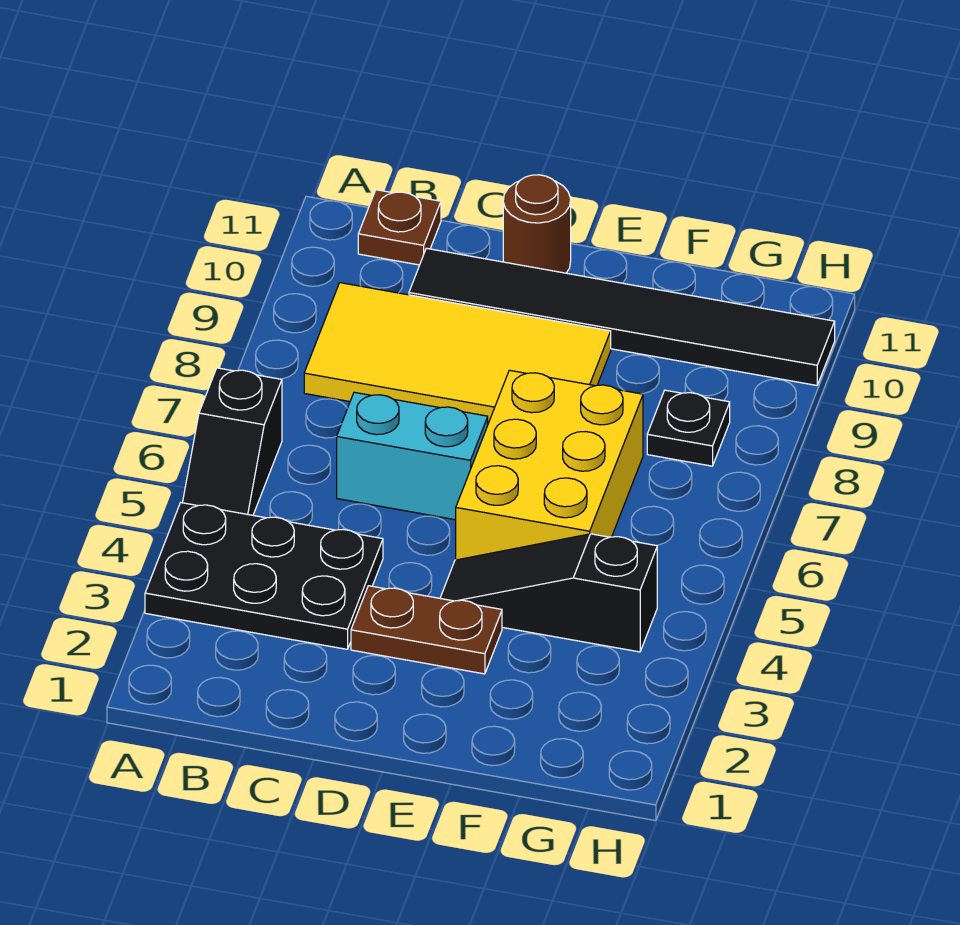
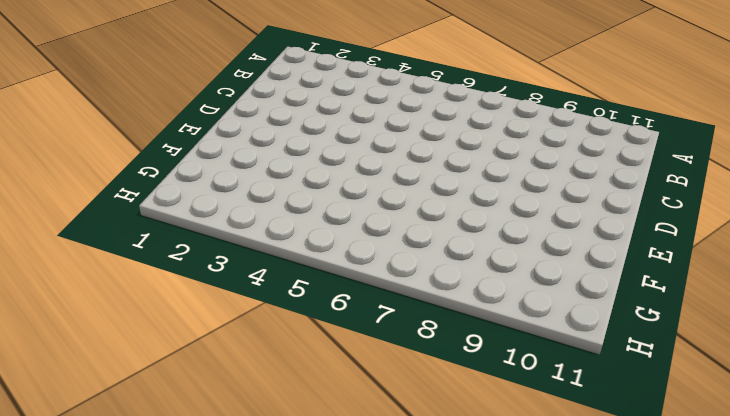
none -> black plate A3:C4 level 1
none -> black slope A5:A6 level 1 top 6

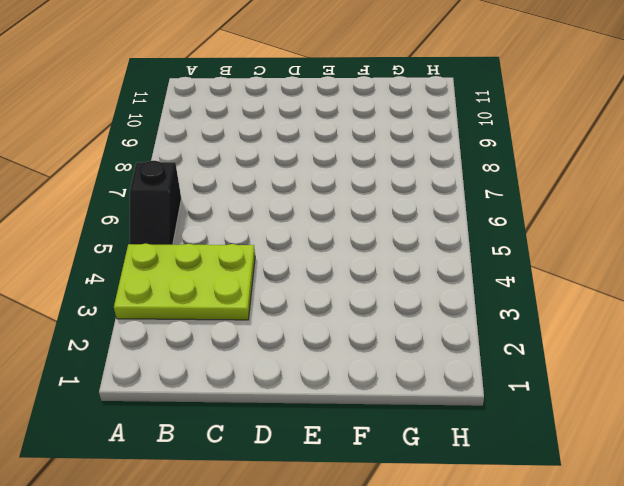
lime plate A3:C4 level 1 -> black plate A3:C4 level 1
none -> yellow tile B8:E9 level 1
none -> brown plate B11 level 1

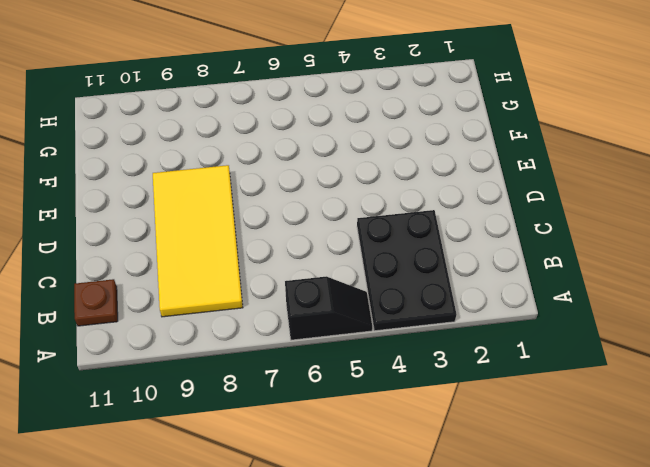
none -> cyan brick C6:D6 level 1
none -> black tile C10:H10 level 1

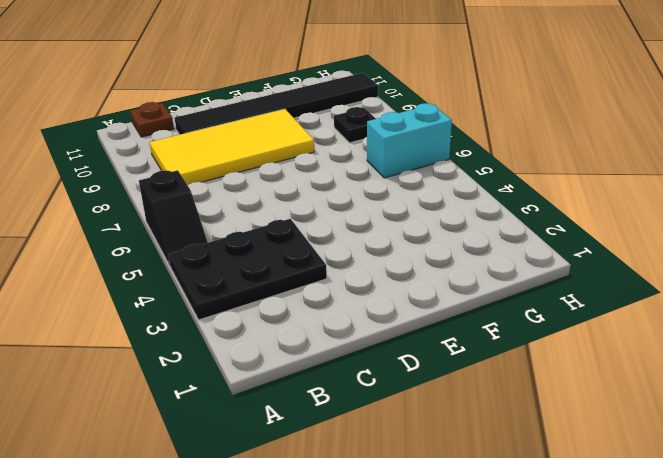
cyan brick G6:H6 level 1 -> cyan brick C6:D6 level 1
none -> brown plate D3:E3 level 1
none -> brown round brick D11 level 1

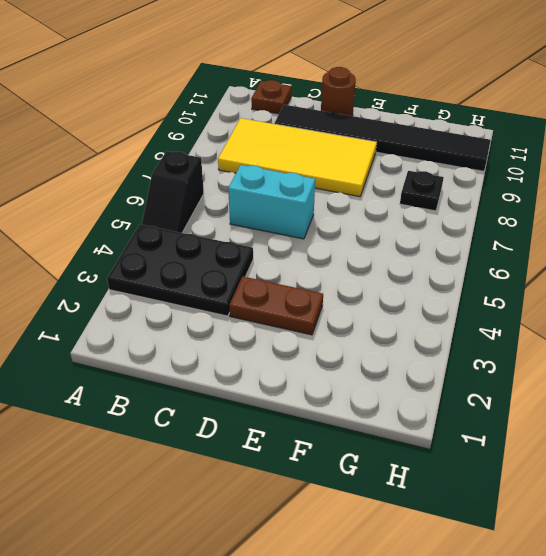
none -> black slope E4:G4 level 1 top G
none -> yellow brick E5:F7 level 1

